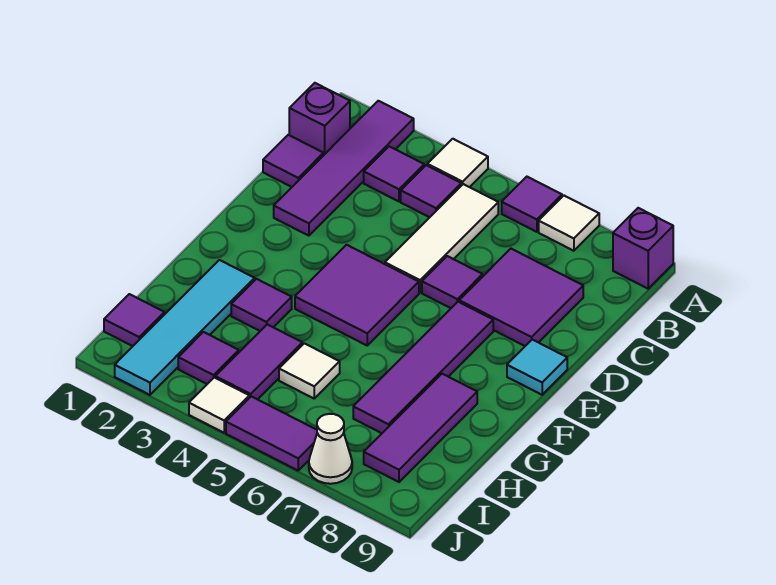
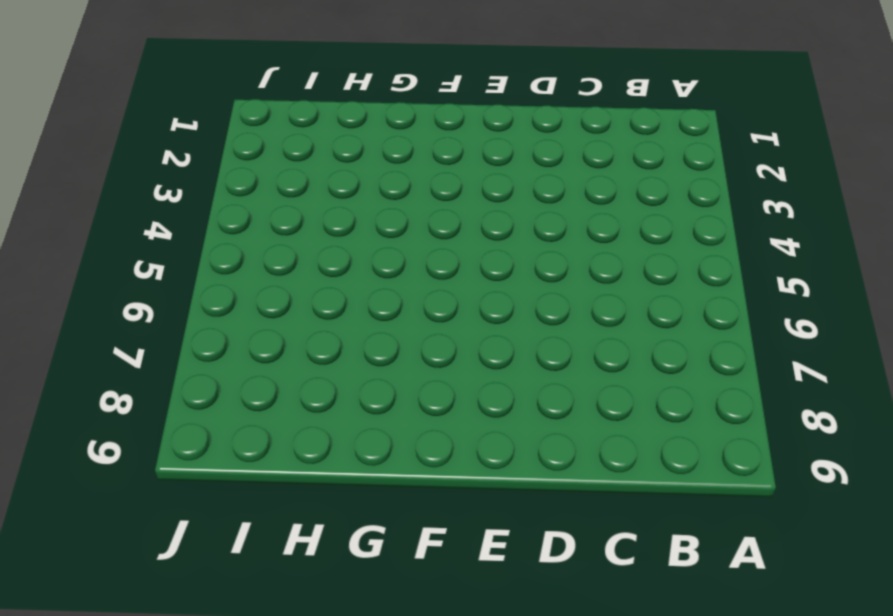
none -> purple tile A2:D2 level 1
none -> white tile A4 level 1
none -> purple tile A6 level 1

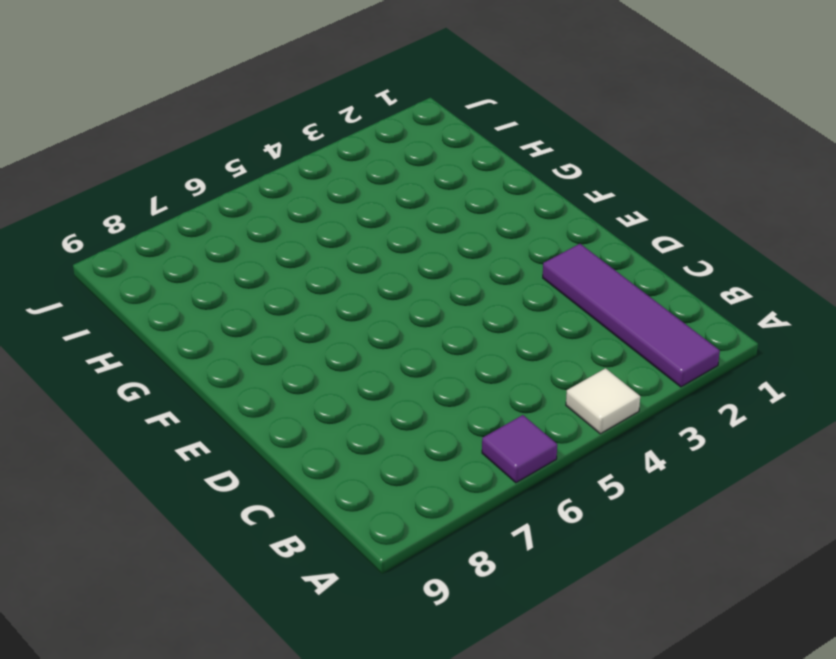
none -> white tile A7 level 1
none -> purple brick A9 level 1
none -> purple brick B1 level 1

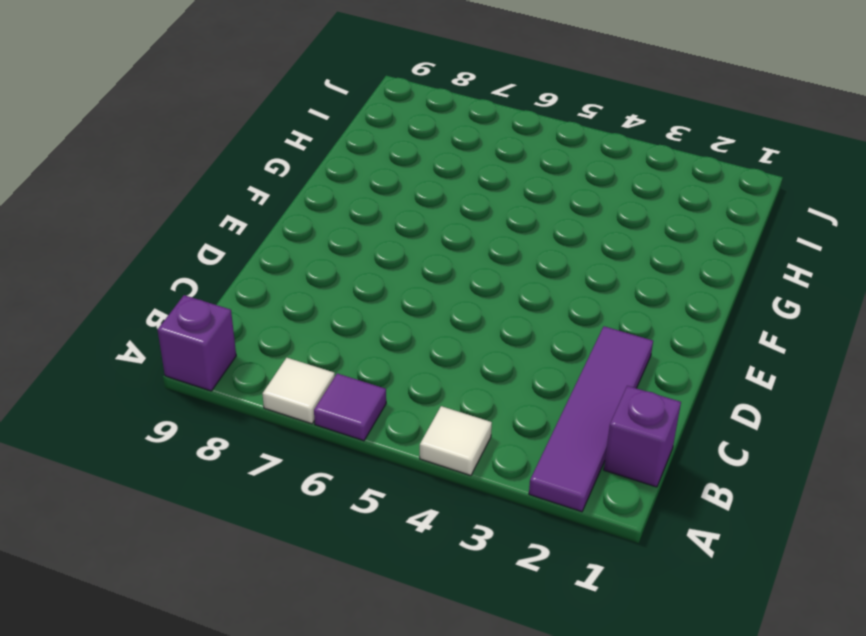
none -> purple tile B3 level 1
none -> purple tile B4 level 1
none -> white tile B5:D5 level 1

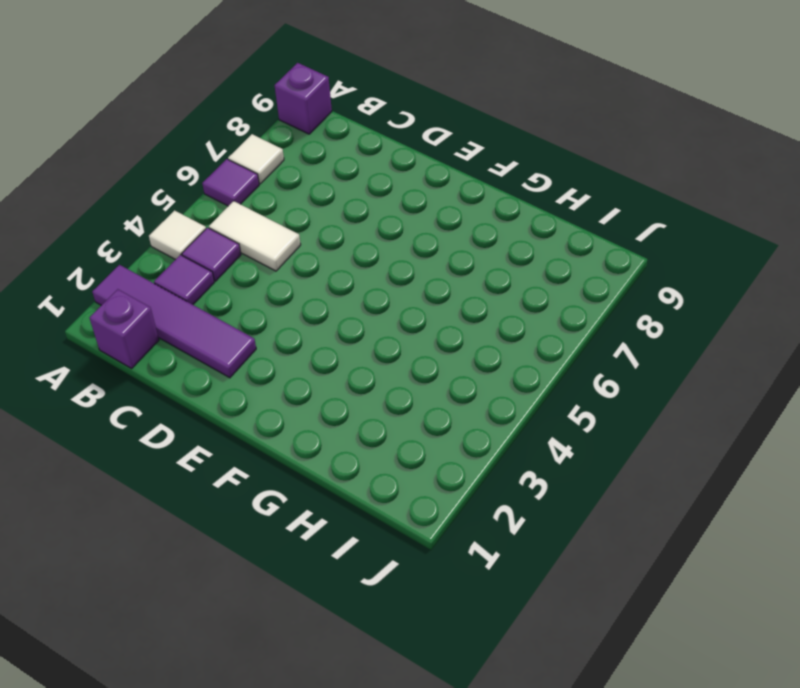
white tile B5:C5 level 1 -> white tile B5:D5 level 1
none -> purple tile C1 level 1
none -> purple tile C7:D8 level 1
none -> purple tile D6 level 1

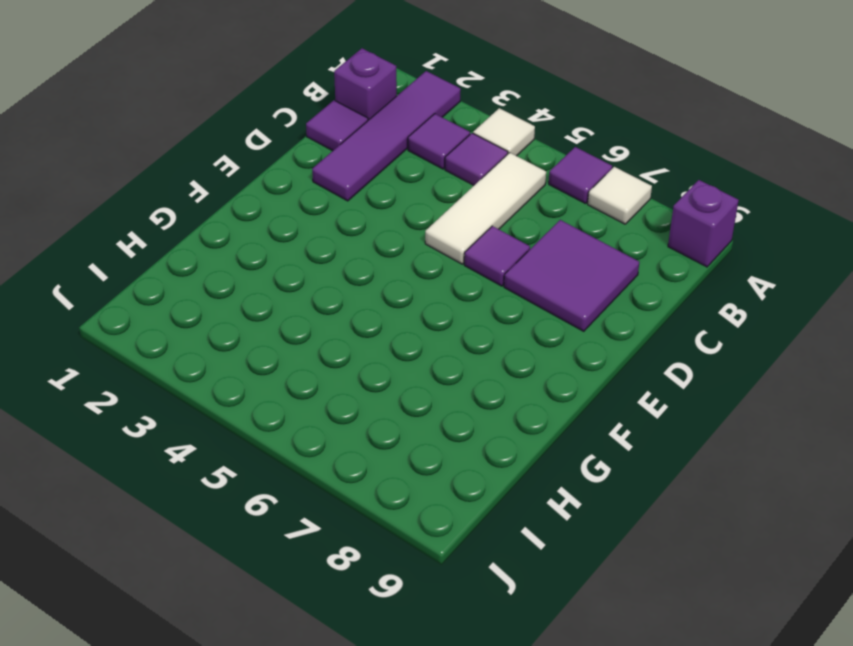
none -> purple tile E4:F5 level 1
none -> purple tile E7:H7 level 1
none -> cyan tile E9 level 1

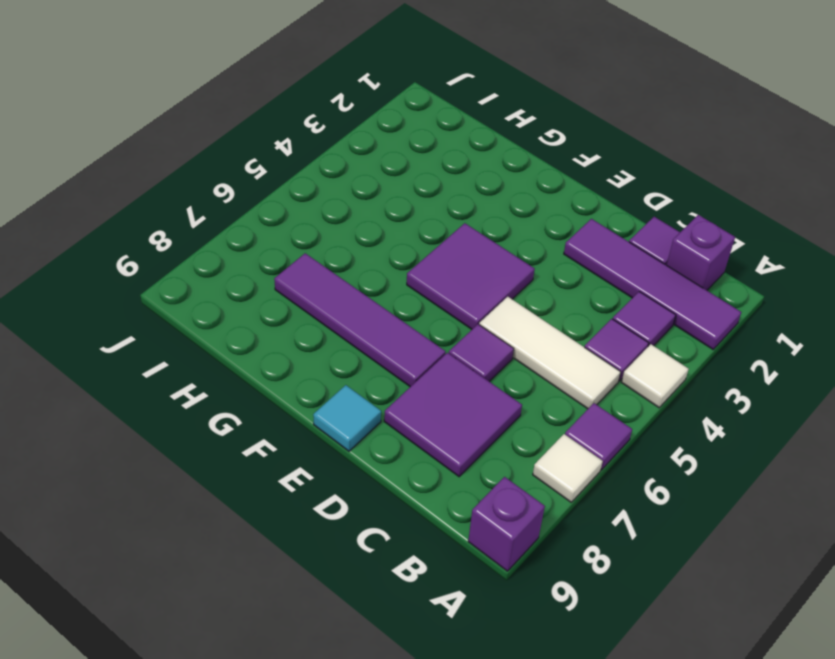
none -> cyan tile G2:J2 level 1
none -> purple tile G3 level 1
none -> purple tile G8:I8 level 1

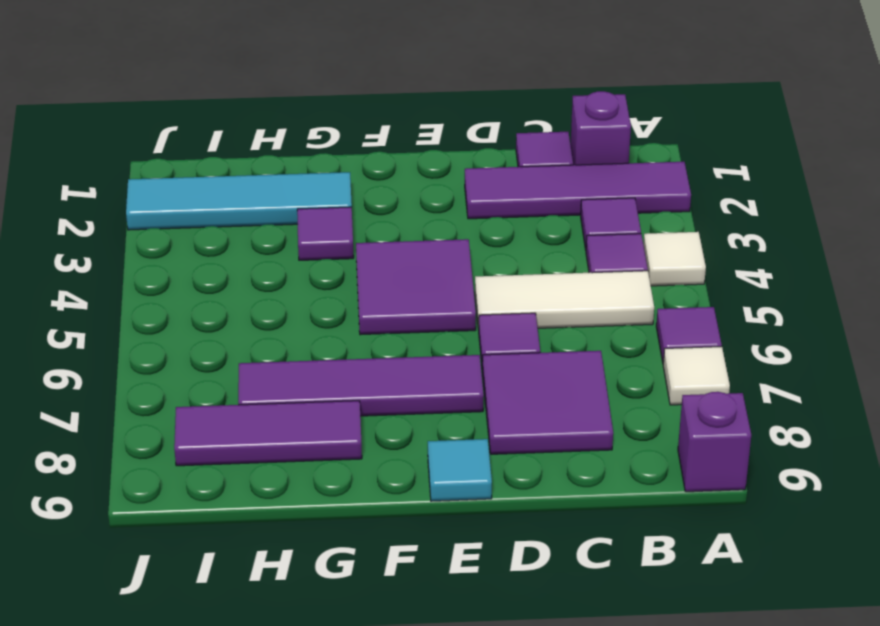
none -> purple tile H4:I4 level 1
none -> white tile H5 level 1
none -> purple tile I1 level 1

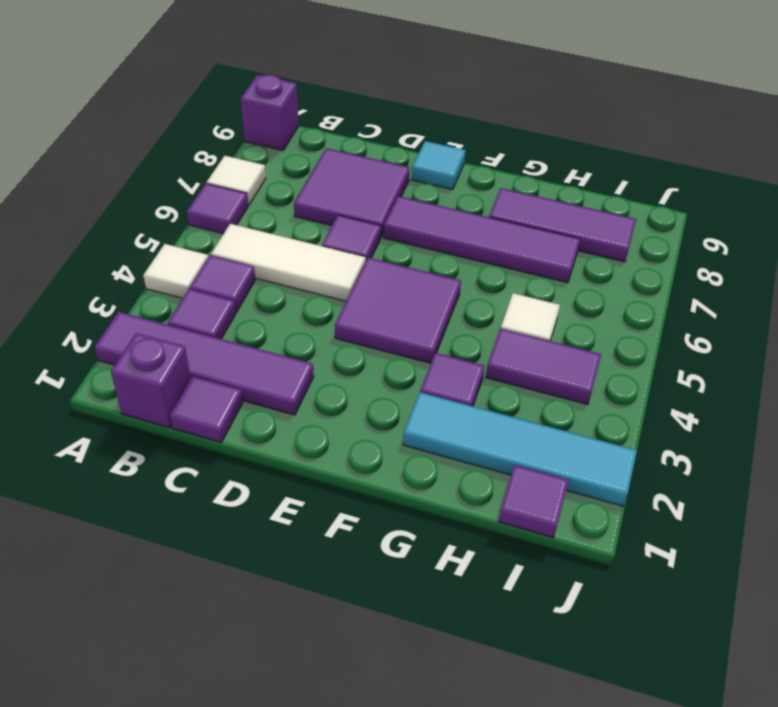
none -> purple tile I3 level 1
none -> white tile J4 level 1
none -> purple tile J5:J6 level 1

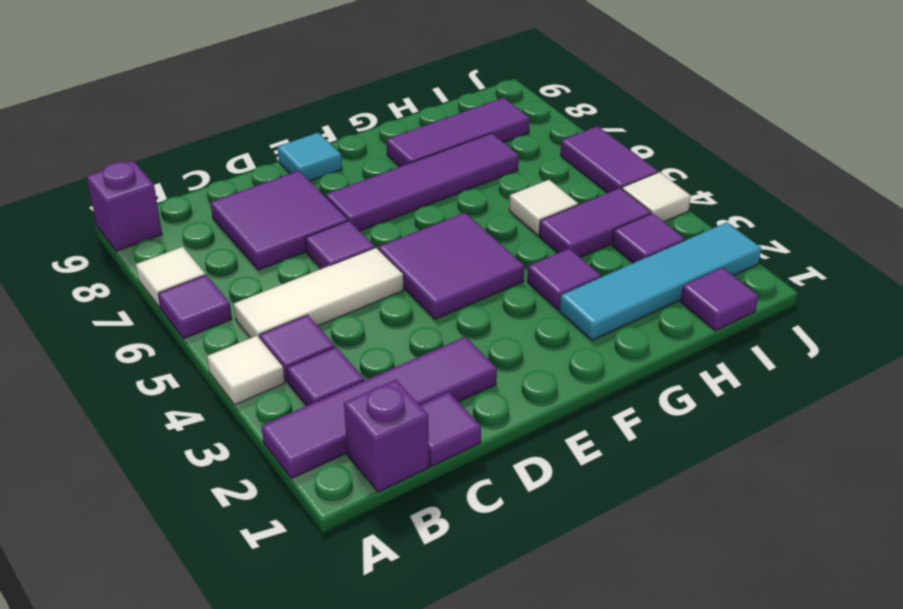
none -> white cone J7 level 1

